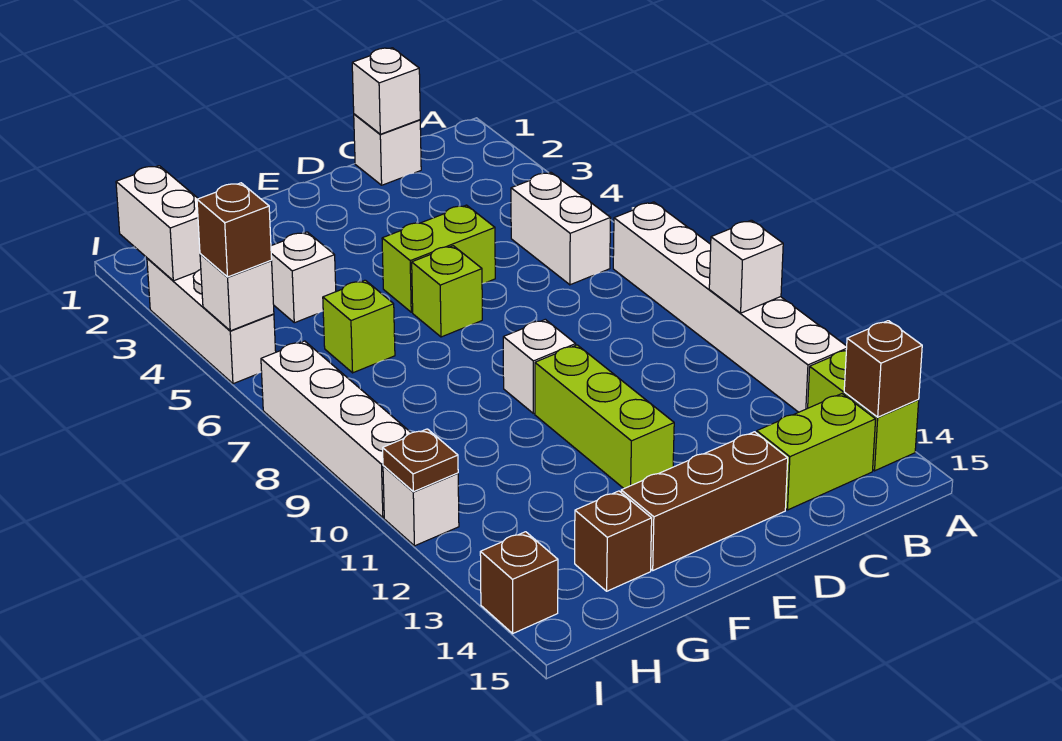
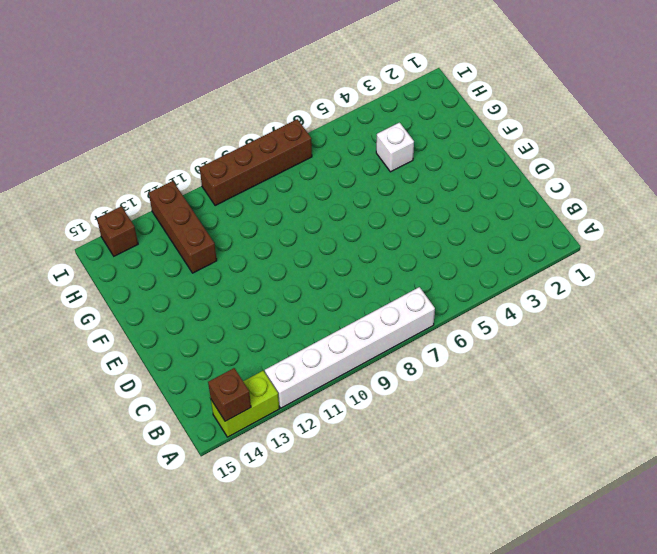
brown brick G12:I12 level 1 -> brown brick D14:F14 level 1
brown brick I7:I10 level 1 -> white brick I7:I10 level 1
none -> white brick B5:B6 level 1
none -> lime brick B14:C14 level 1
none -> white brick C1 level 1

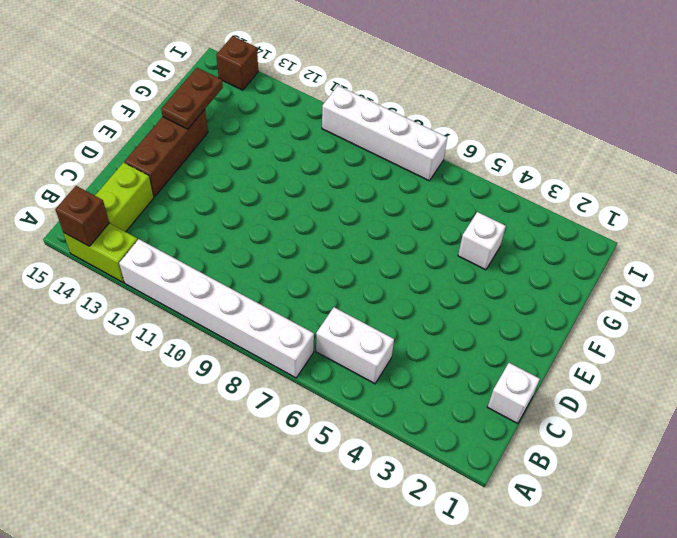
brown plate F14:G14 level 2 -> none
none -> lime brick D5:E5 level 1
none -> lime brick E6 level 1
none -> white brick E9 level 1

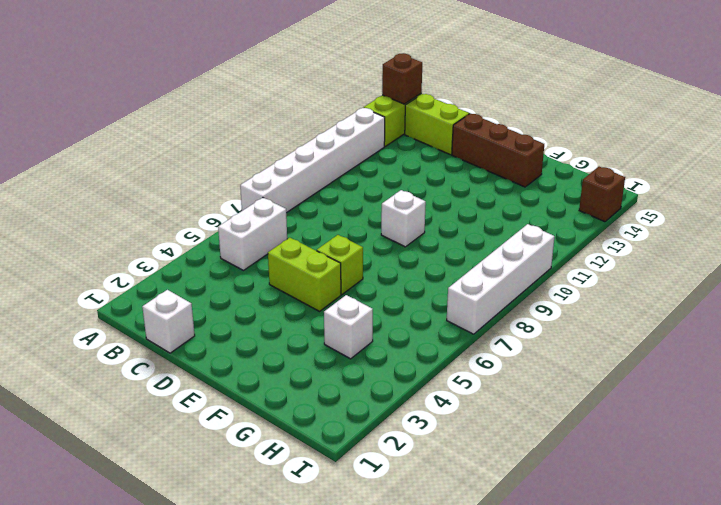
none -> lime brick E10:E12 level 1
none -> lime brick G6 level 1
none -> brown brick G14 level 1

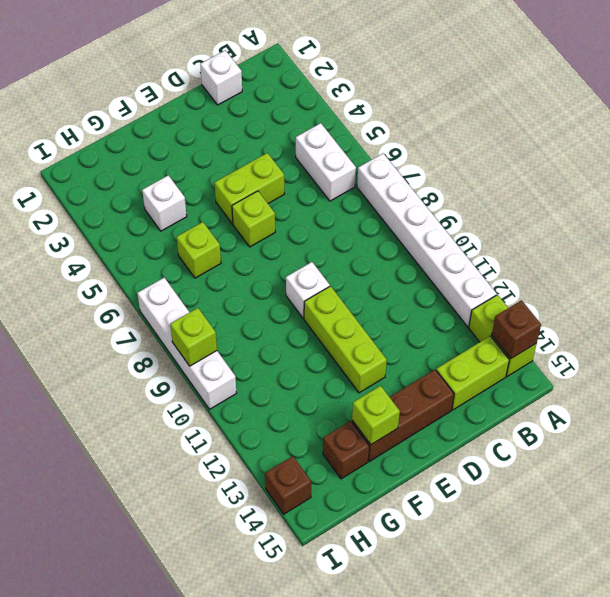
lime brick F14 level 2 -> none
lime brick I9 level 2 -> none
none -> white brick I3:I5 level 1
none -> white brick I11 level 1
none -> white brick A10 level 2

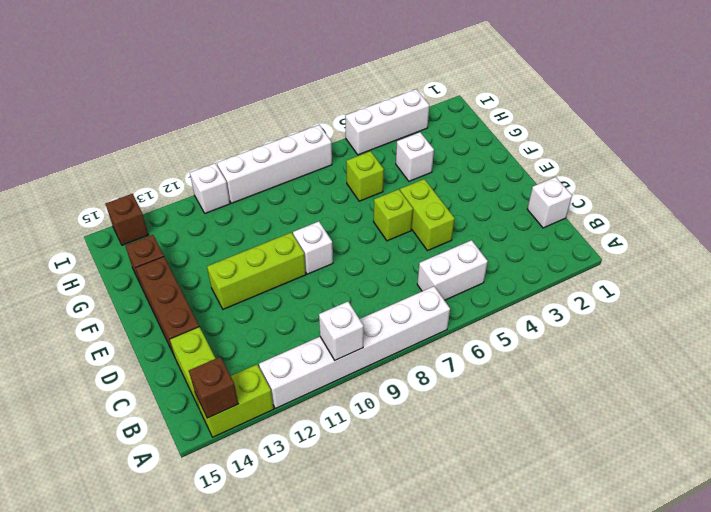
none -> white brick C1 level 2
none -> white brick I2:I3 level 2
none -> white brick I5 level 2

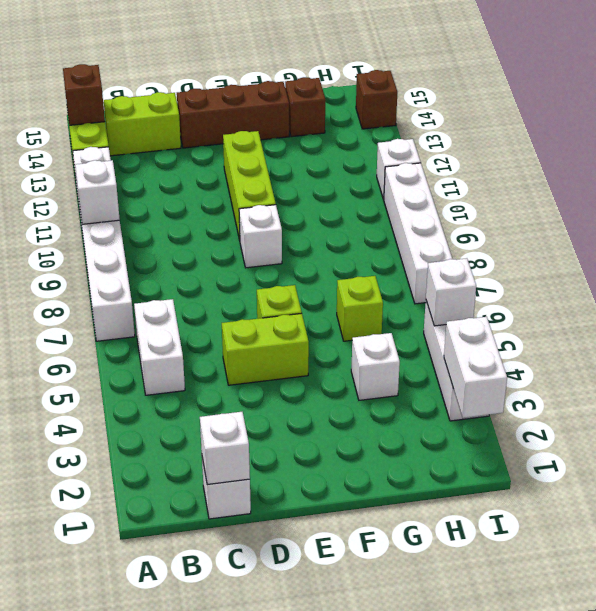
none -> brown plate I11 level 2
none -> brown brick I5 level 3

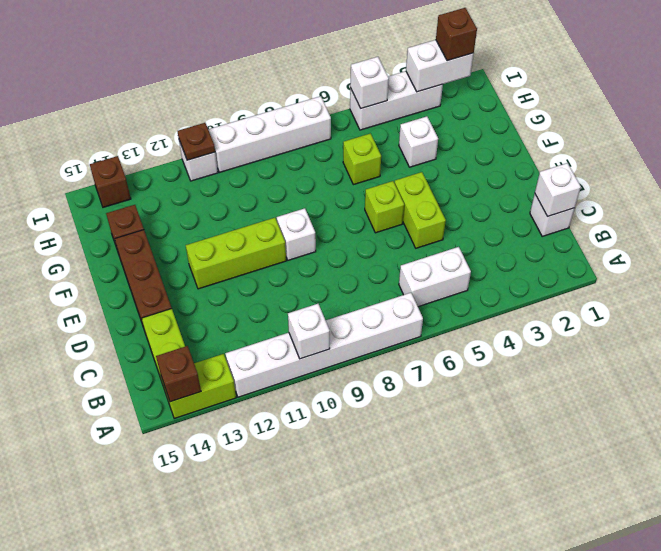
brown brick I2 level 3 -> brown brick I5 level 3

